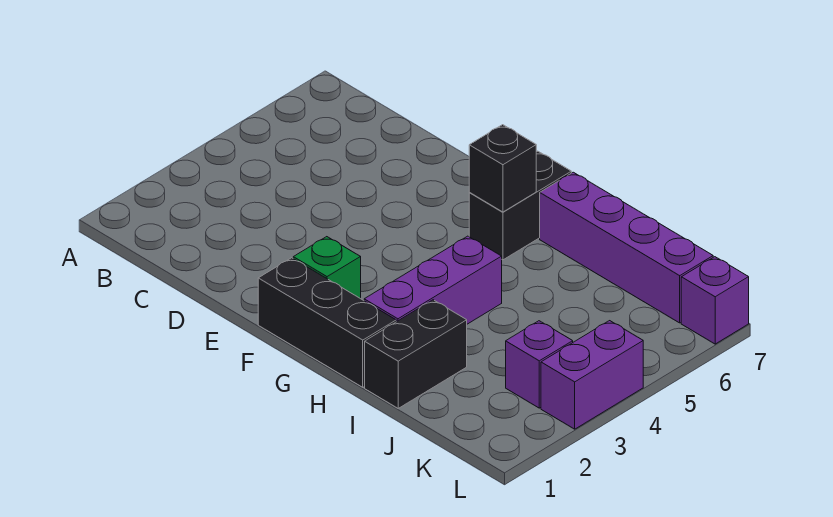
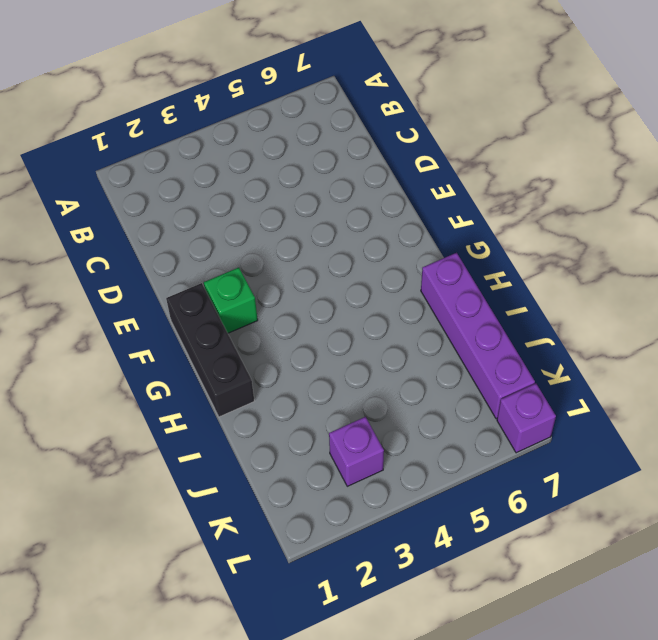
none -> black brick G6:G7 level 1
none -> purple brick H2:H4 level 1

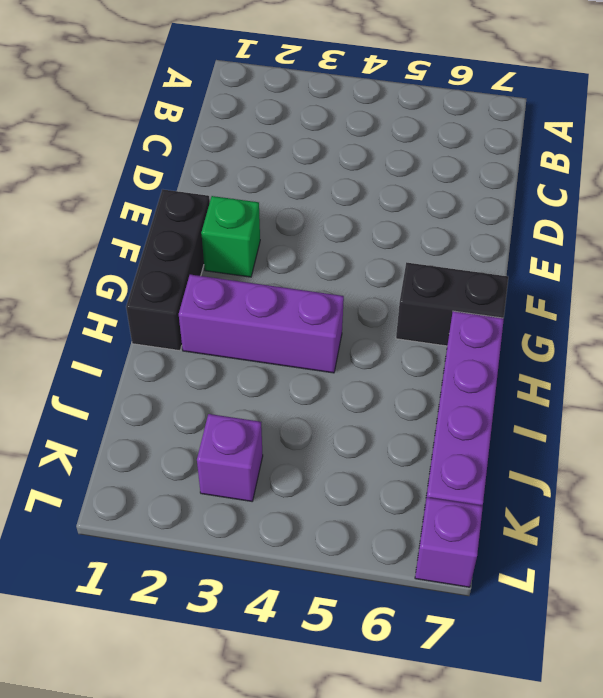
none -> black brick I1:I2 level 1
none -> purple brick L3:L4 level 1

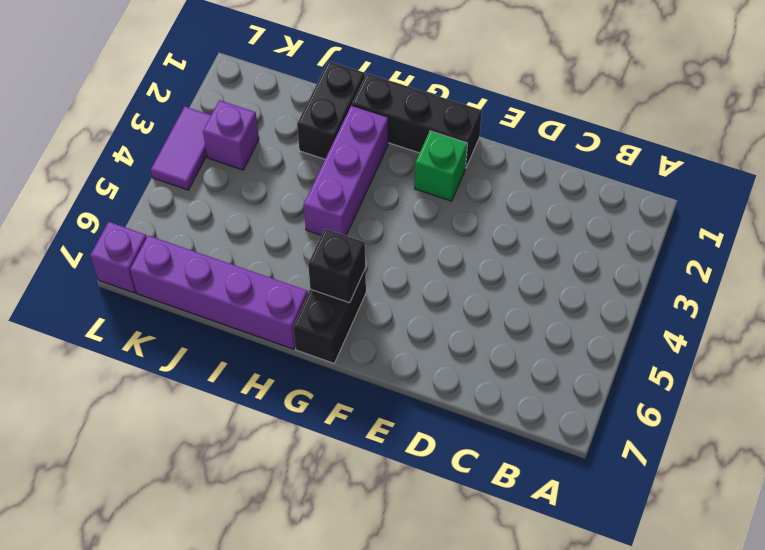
purple tile L3:L4 level 1 -> purple brick L3:L4 level 1

